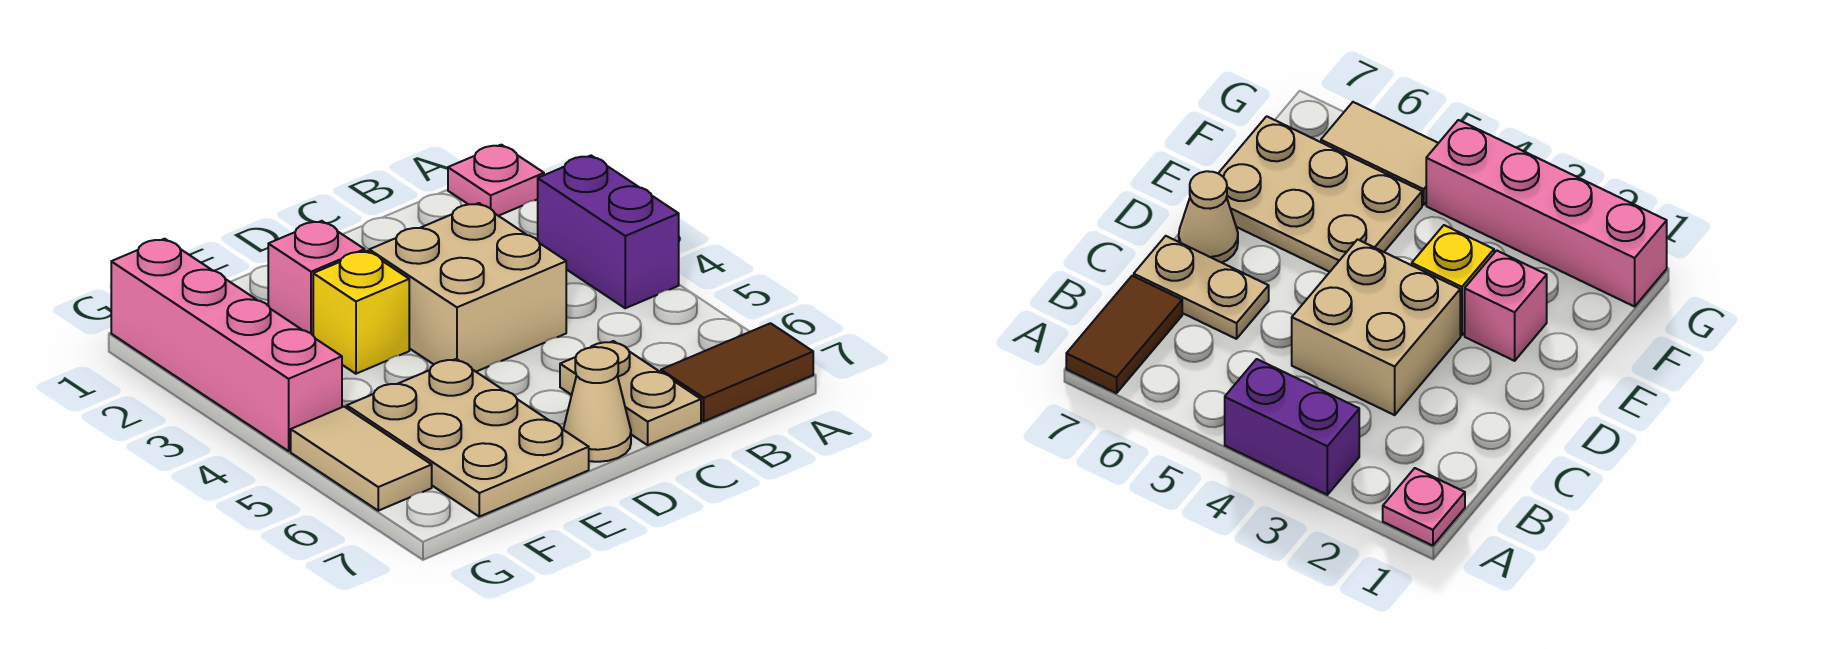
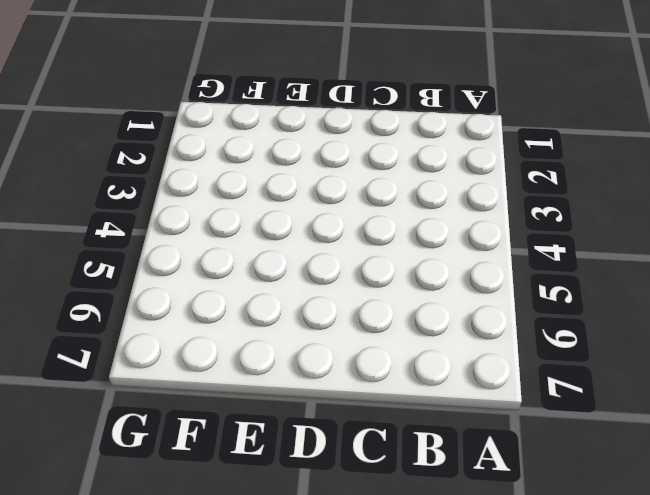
none -> pink plate A1 level 1
none -> purple brick A3:A4 level 1

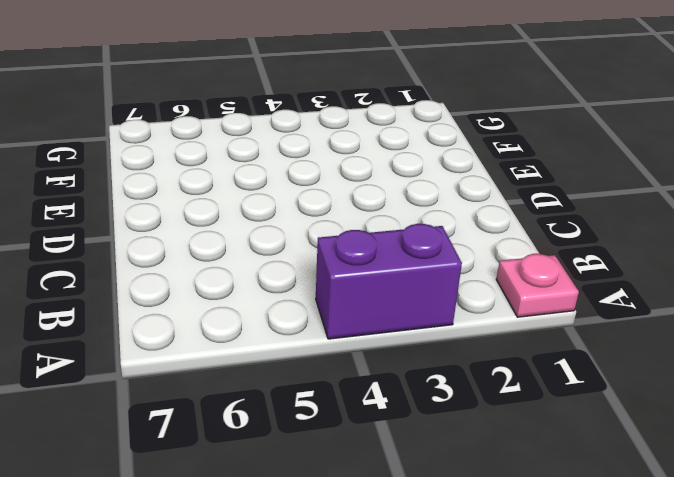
none -> brown tile A7:B7 level 1
none -> tan brick C3:D4 level 1

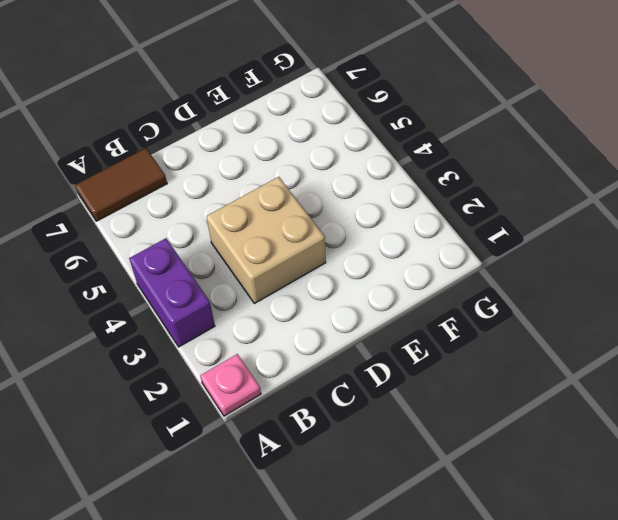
none -> tan plate C6:C7 level 1
none -> tan cone D7 level 1

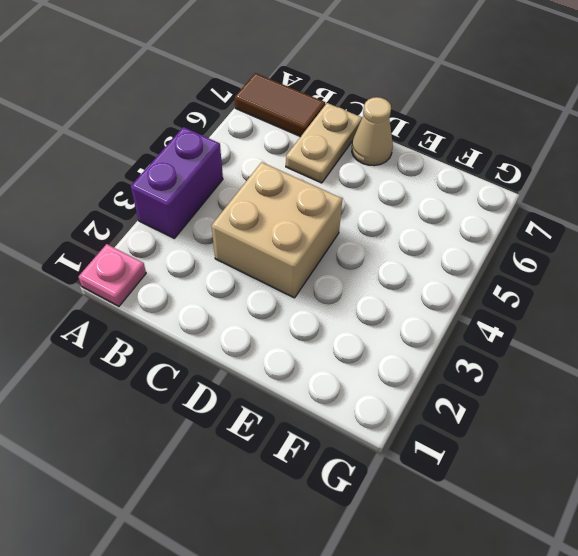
none -> pink brick E2 level 1
none -> yellow brick E3 level 1

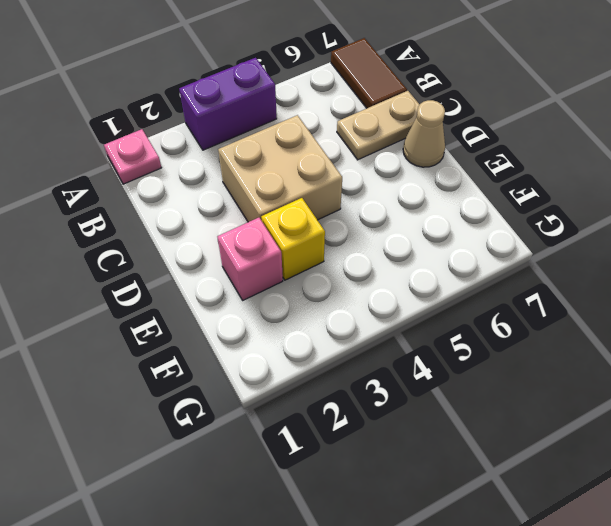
none -> tan plate E5:F7 level 1
none -> pink brick G1:G4 level 1

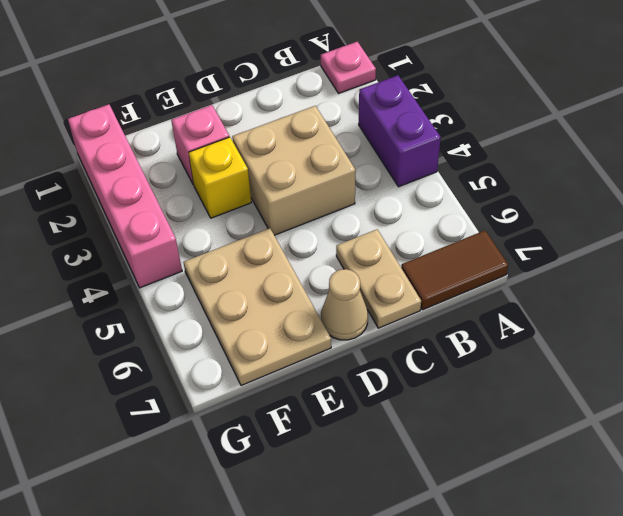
none -> tan tile G5:G6 level 1

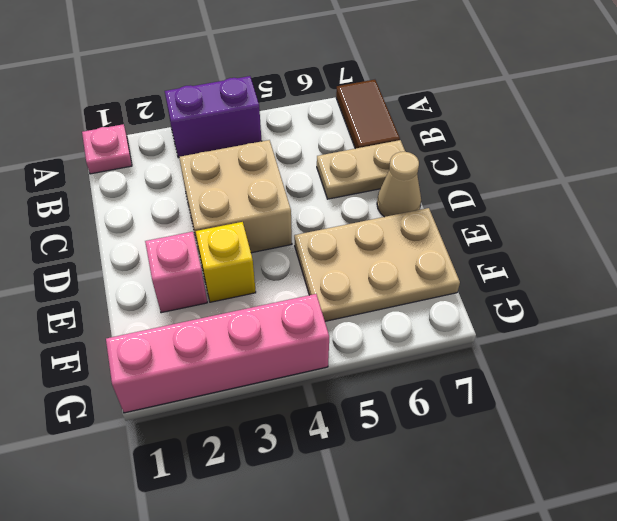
none -> tan tile G5:G6 level 1

